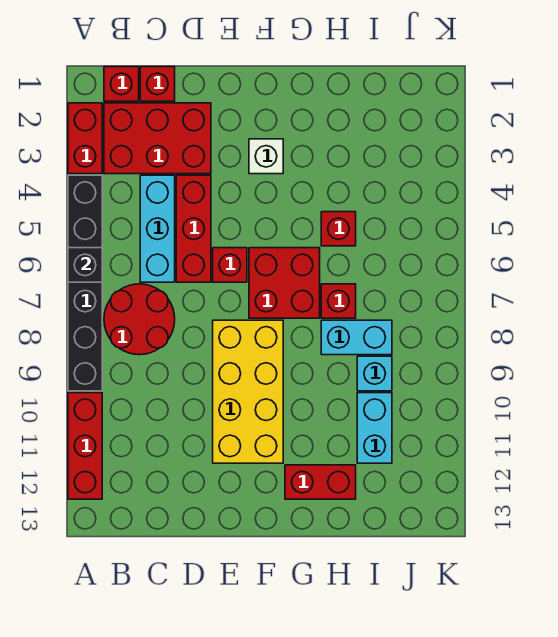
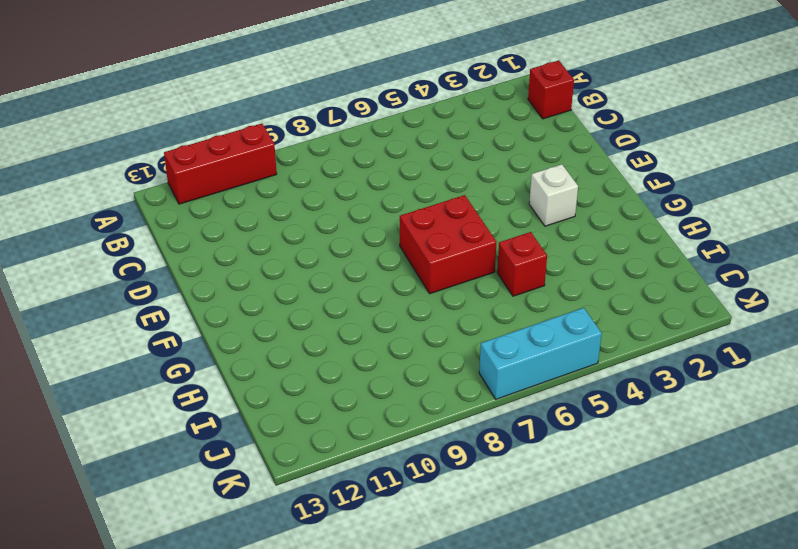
cyan brick K5:K7 level 1 -> cyan brick C4:C6 level 1
none -> red brick A2:A3 level 1
none -> black brick A4:A9 level 1
none -> red brick B2:D3 level 1

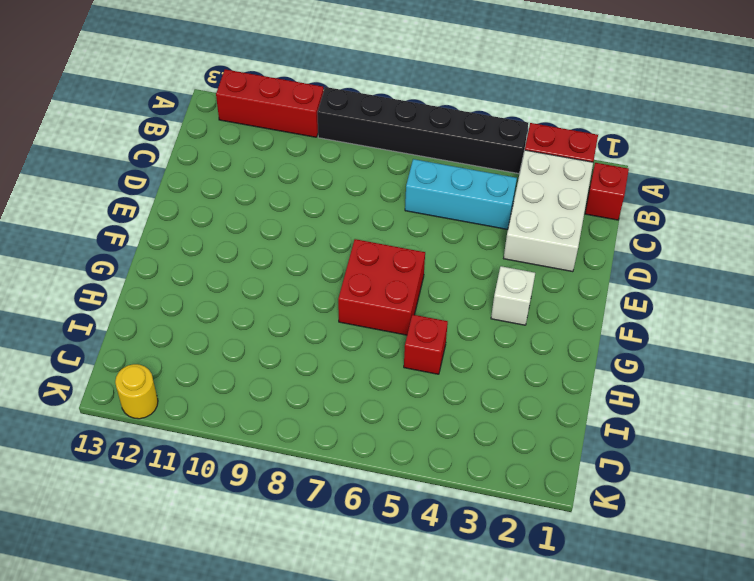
white brick B2:D3 level 1 -> red brick B2:D3 level 1
yellow round brick K12 level 1 -> none
none -> red round brick B7:C8 level 1
none -> red brick C1 level 1
none -> red brick D4:D6 level 1

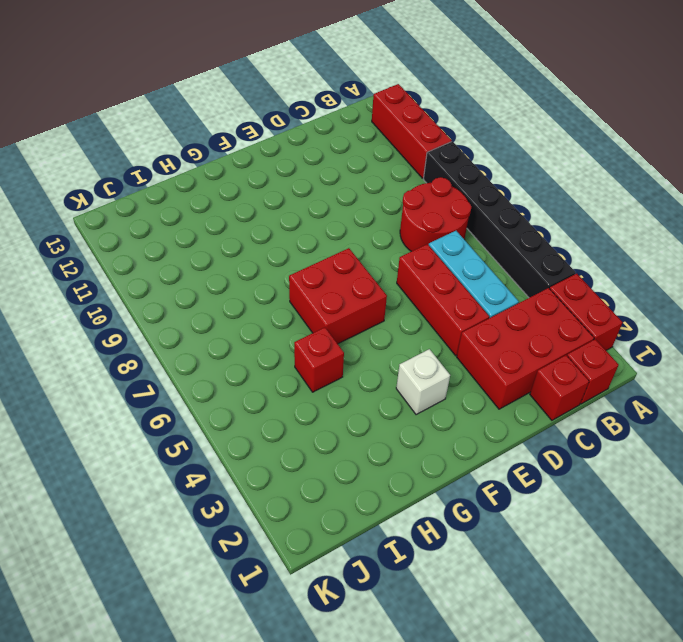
none -> red brick E6 level 1
none -> yellow brick E8:F11 level 1
none -> red brick G12:H12 level 1

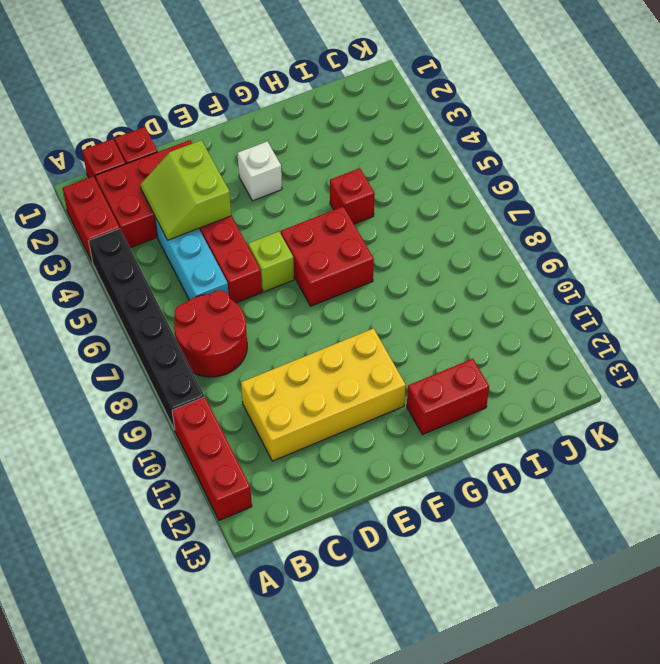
lime slope C3:D4 level 2 top D -> none
yellow brick C10:F11 level 1 -> yellow brick E8:F11 level 1
lime brick E6 level 1 -> red brick E6 level 1
none -> red brick H7 level 1
none -> cyan brick H8:I8 level 1
none -> cyan brick I9 level 1

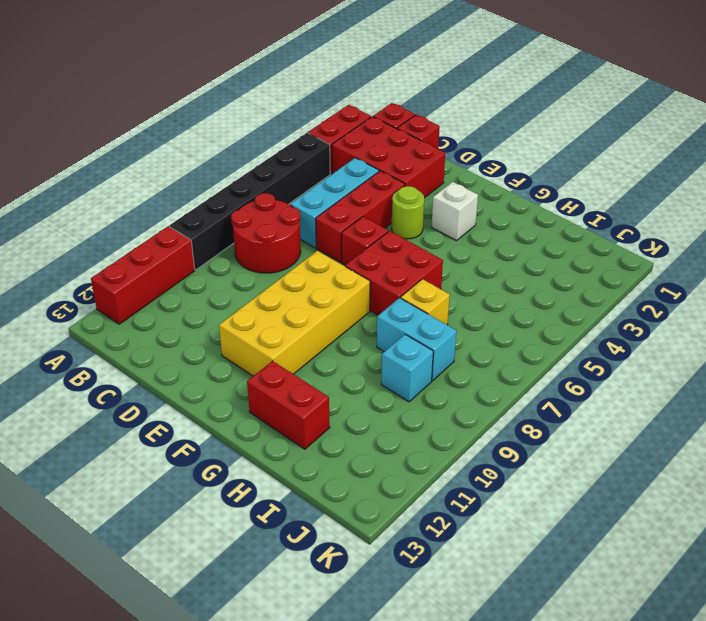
lime round brick E4 level 1 -> none
yellow brick H7 level 1 -> red brick H7 level 1
none -> red brick H5 level 1
none -> cyan brick I10:I11 level 1
none -> black brick A6 level 2

